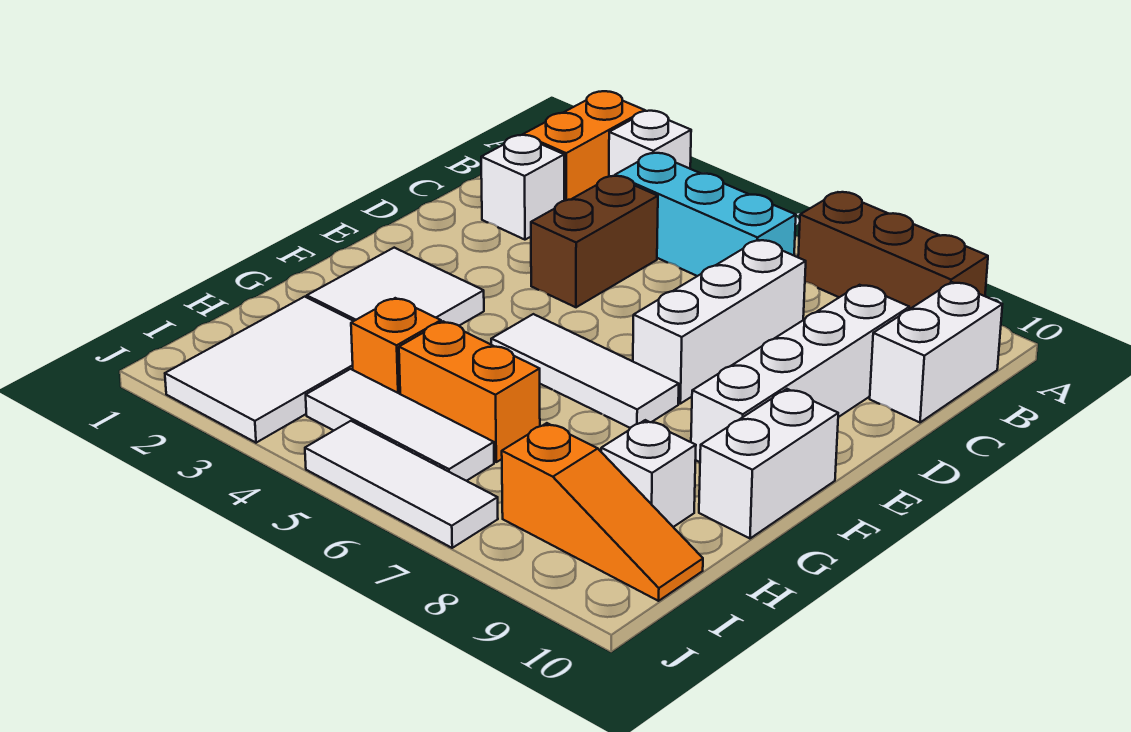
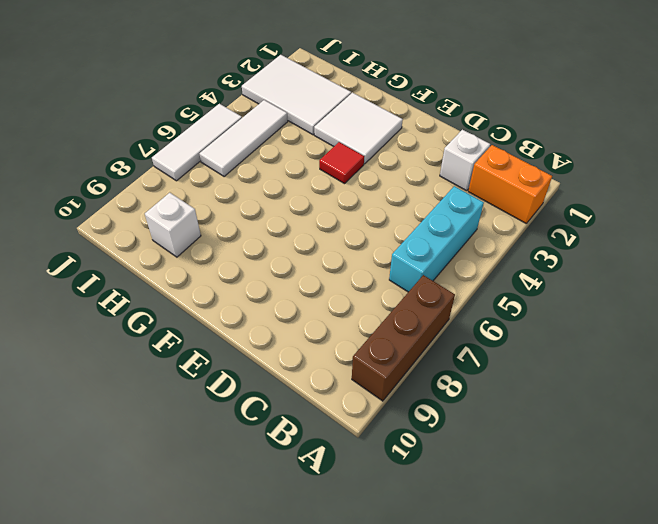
red tile F4 level 1 -> none
none -> white brick A3 level 1
none -> white brick B10:C10 level 1
none -> brown brick C4:D4 level 1

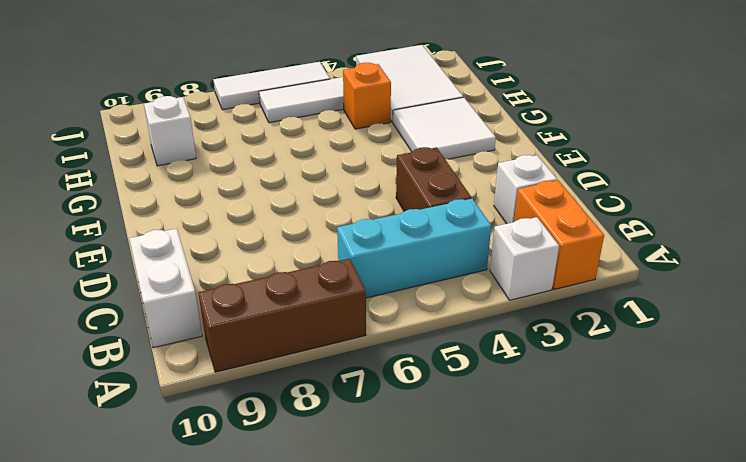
none -> white brick C7:E7 level 1
none -> white brick C9:F9 level 1
none -> white tile F5:F7 level 1

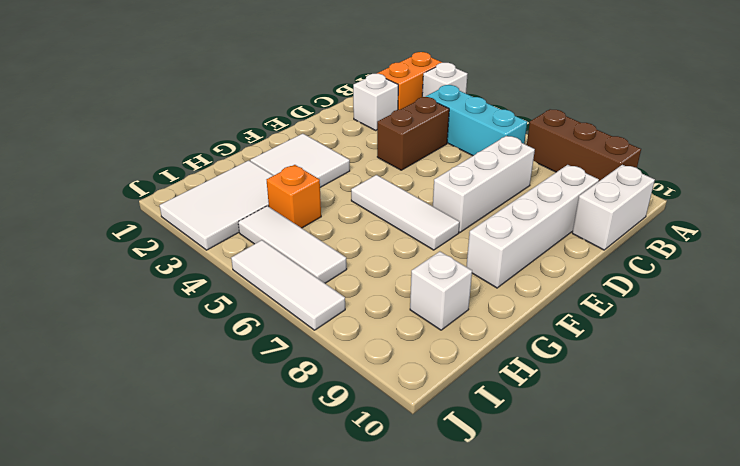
none -> white brick F10:G10 level 1
none -> orange brick H5:H6 level 1
none -> orange slope I8:I10 level 1 top 8

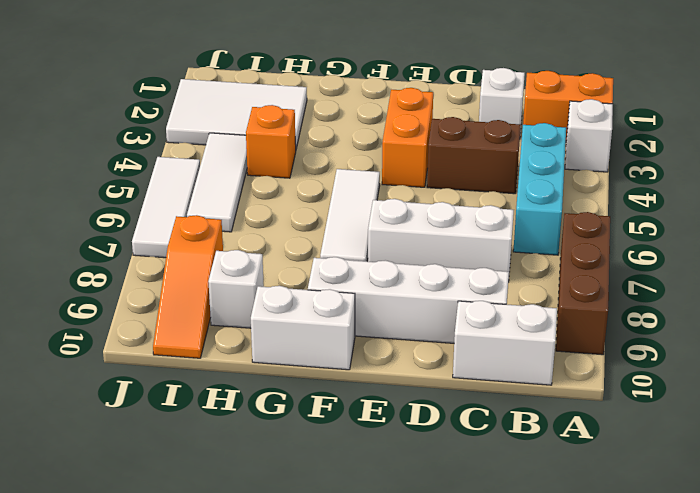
orange brick E3:E4 level 1 -> orange brick H5:H6 level 1
none -> white tile F2:G3 level 1

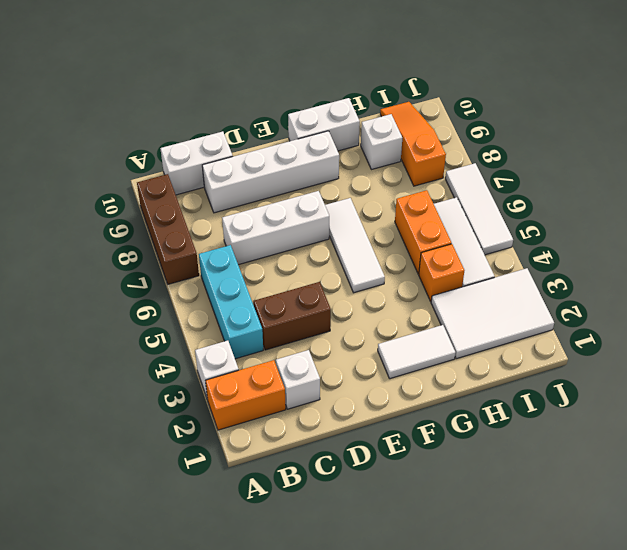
white tile F2:G2 level 1 -> white tile F2:G3 level 1

